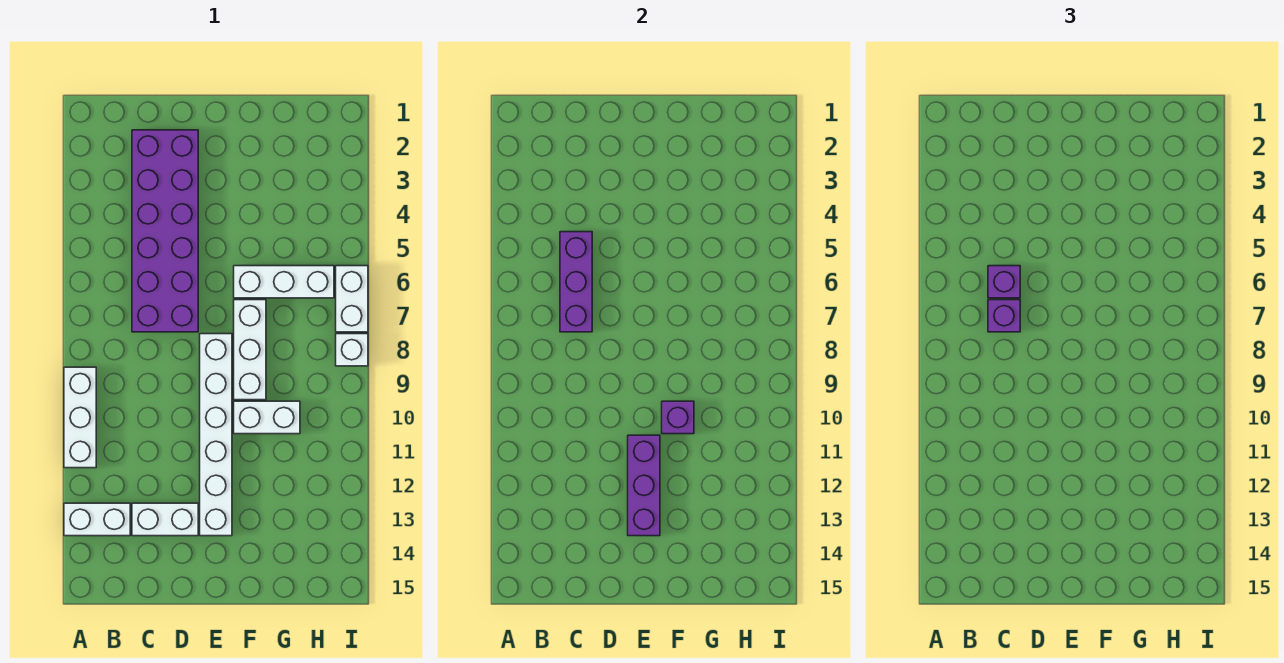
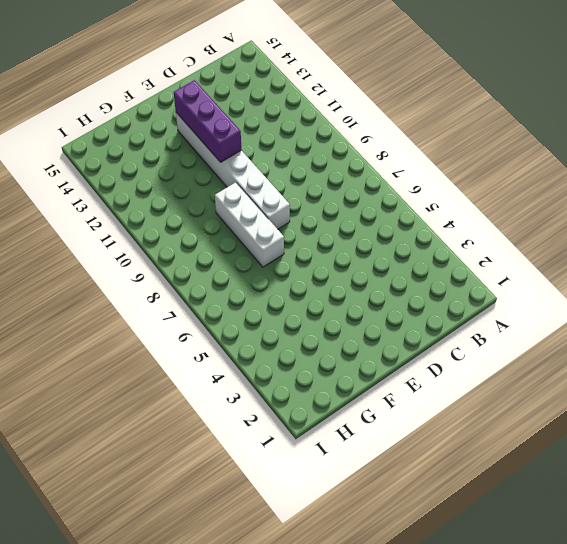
none -> white brick A9:A11 level 1
none -> white brick A13:B13 level 1
none -> purple brick C2:D7 level 1

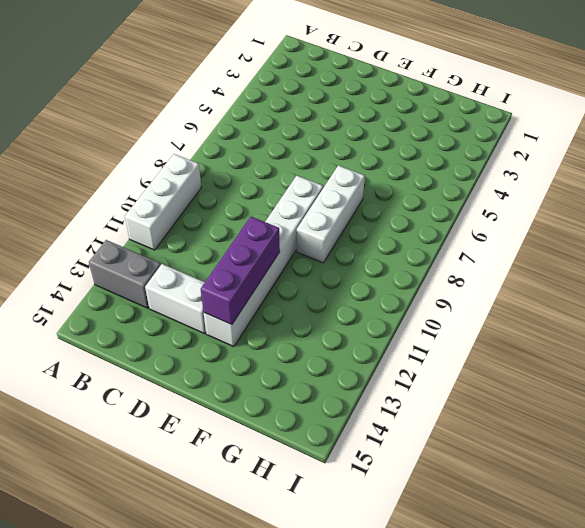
grey brick A13:B13 level 1 -> white brick A13:B13 level 1
none -> purple brick C2:D7 level 1
none -> white brick F6:H6 level 1
none -> white brick F10:G10 level 1

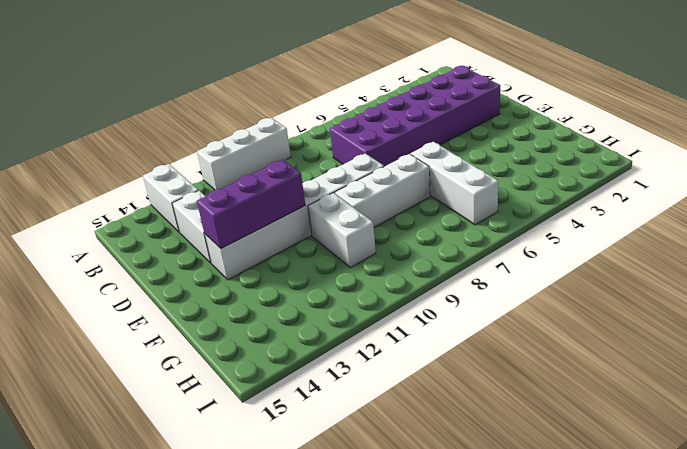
none -> white brick I6:I7 level 1
none -> white brick I8 level 1
none -> purple brick C5:C7 level 2

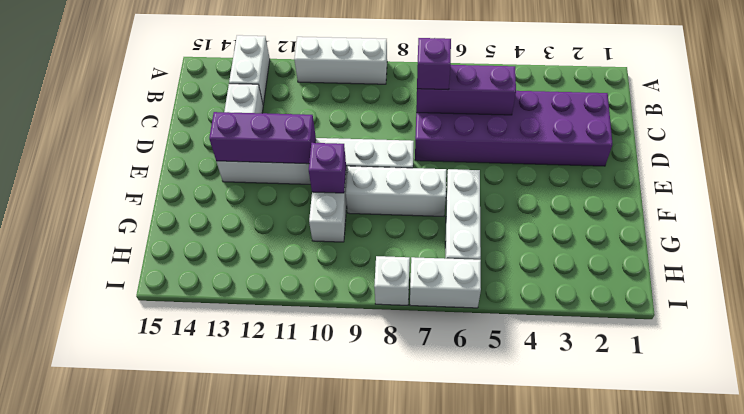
none -> purple brick C6 level 3

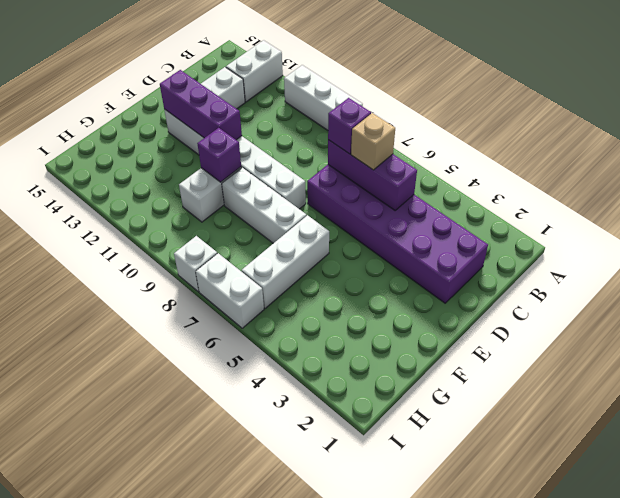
tan brick C6 level 3 -> purple brick C6 level 3

